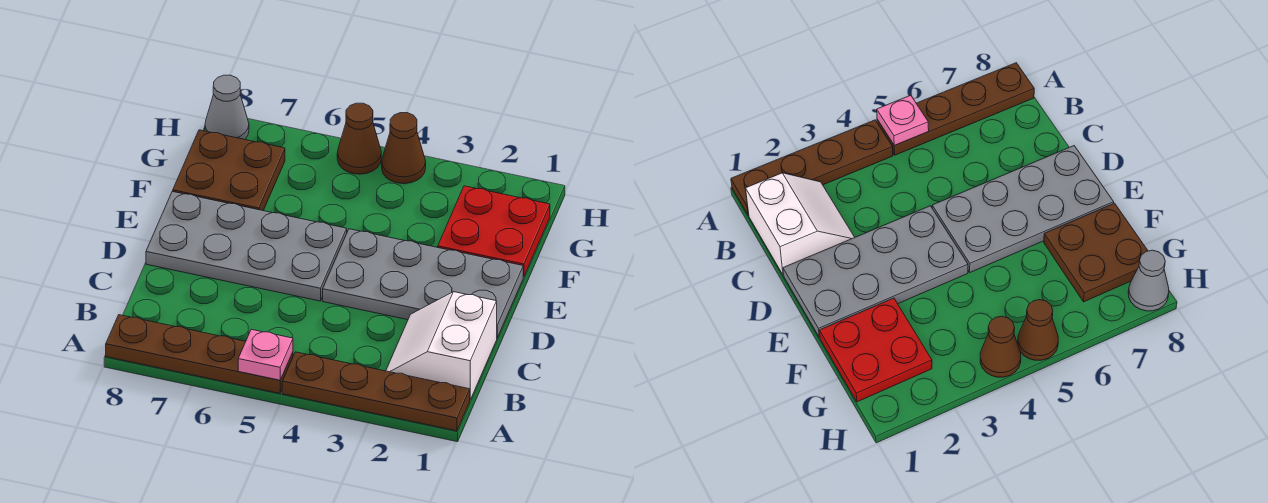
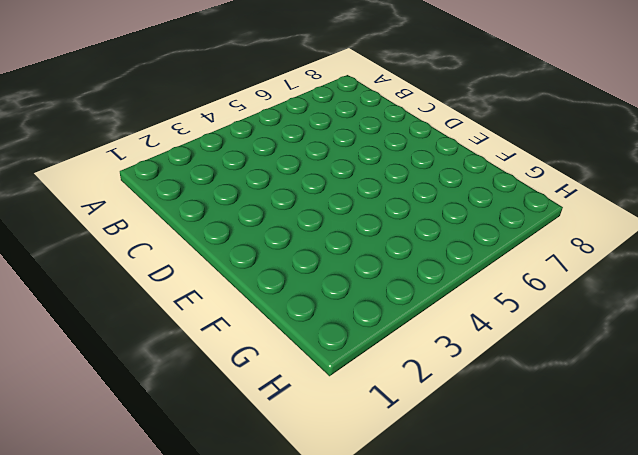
none -> brown plate A1:A4 level 1
none -> brown plate A5:A8 level 1

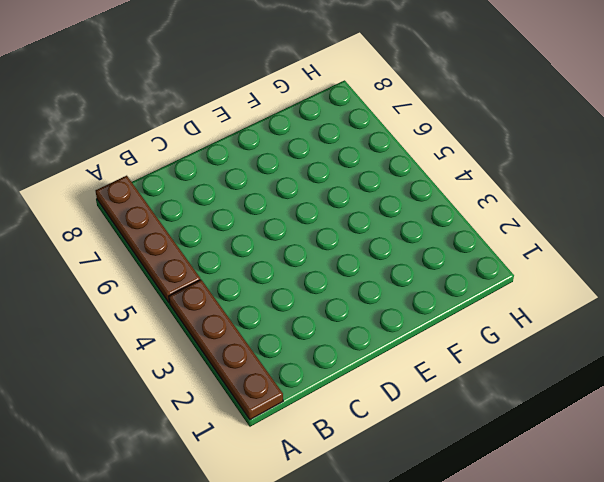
none -> white slope B1:C2 level 1 top 1
none -> grey plate D1:E4 level 1

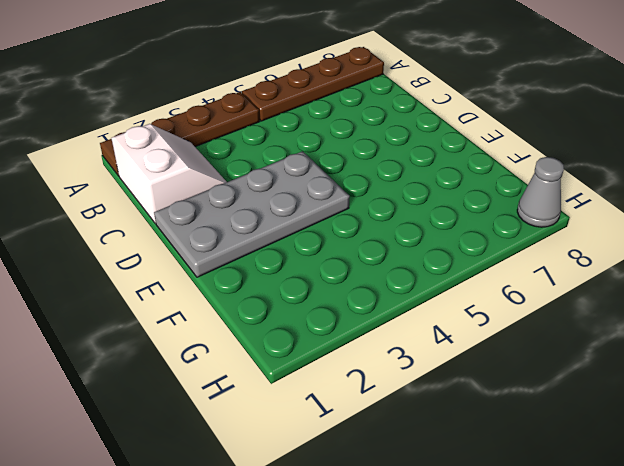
none -> grey plate D5:E8 level 1
none -> red plate F1:G2 level 1

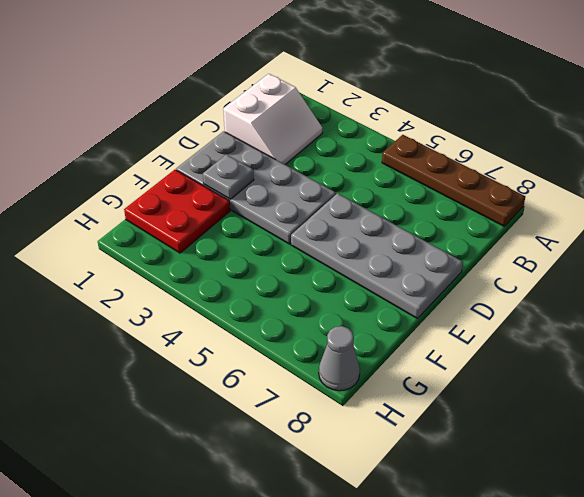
grey plate E2 level 2 -> none
none -> brown plate A1:A4 level 1
none -> brown plate F7:G8 level 1

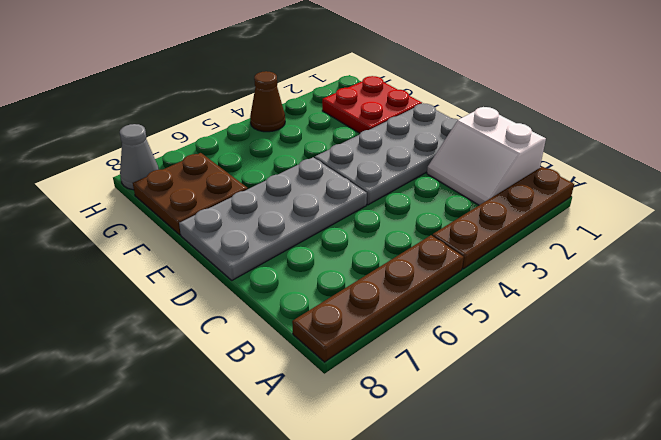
none -> brown cone H5 level 1
none -> pink plate A5 level 2

